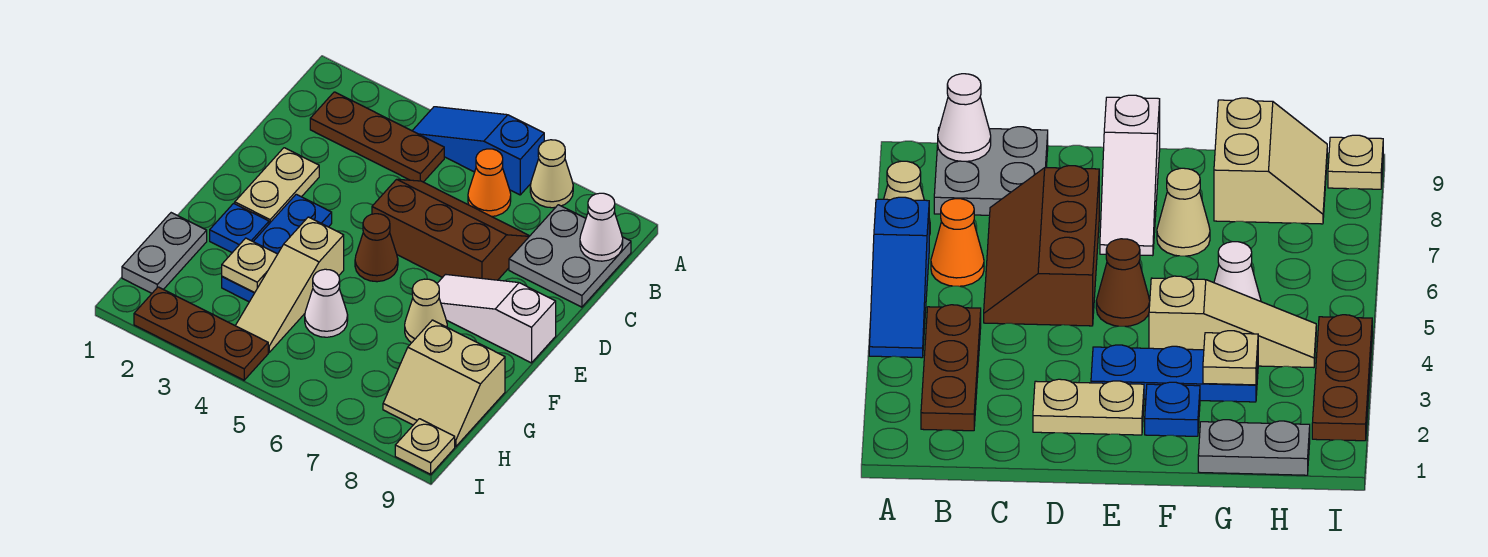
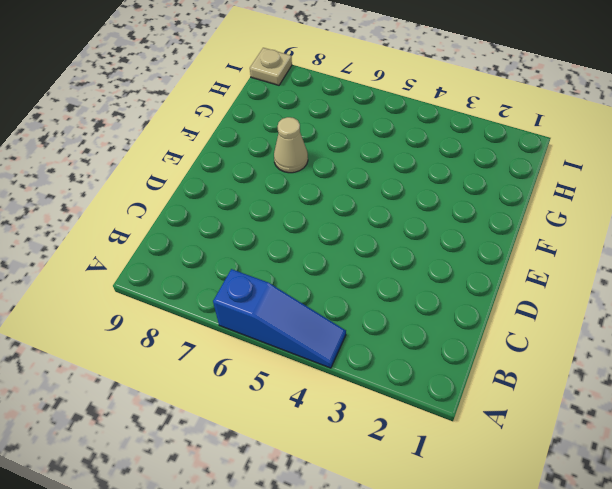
none -> tan cone A7 level 1
none -> brown plate B2:B4 level 1
none -> orange cone B6 level 1

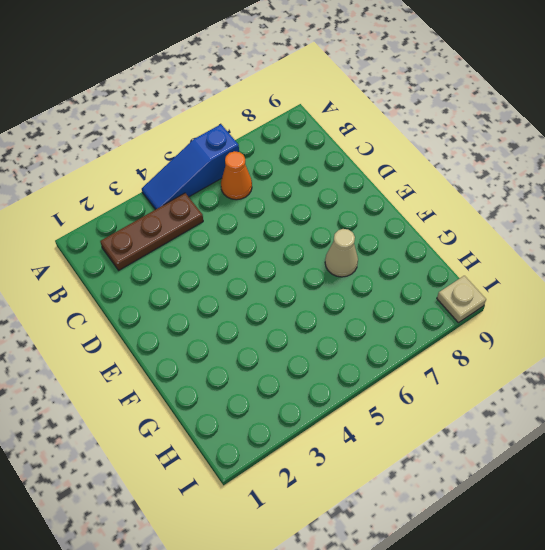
none -> tan cone A7 level 1
none -> grey plate B8:C9 level 1
none -> brown slope C5:D7 level 1 top D

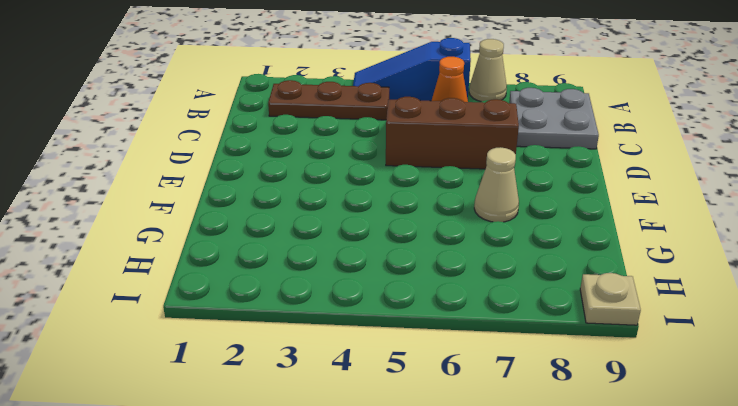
none -> tan plate D2:E2 level 1
none -> blue plate E3:G3 level 1
none -> brown cone E5 level 1

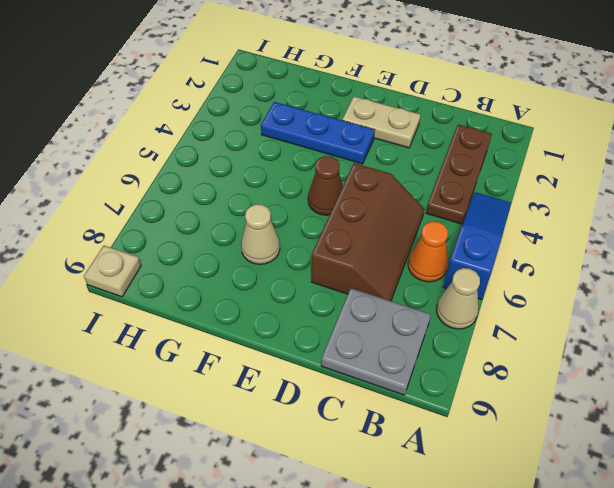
none -> white slope E7:E9 level 1 top 9
none -> blue plate F2 level 1
none -> tan slope F4:H4 level 1 top F

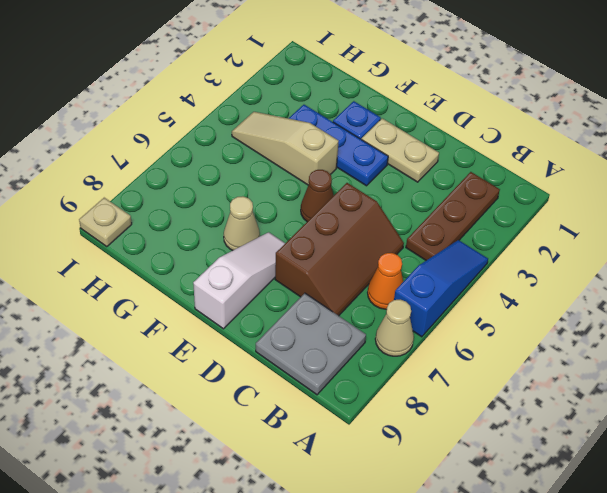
none -> grey plate G1:H1 level 1
none -> white cone G5 level 1
none -> tan slope G8:H9 level 1 top G

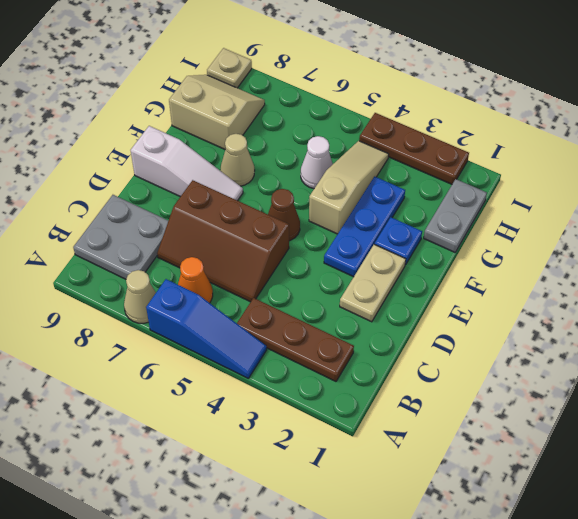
none -> white cone B9 level 2
none -> tan plate G3 level 2

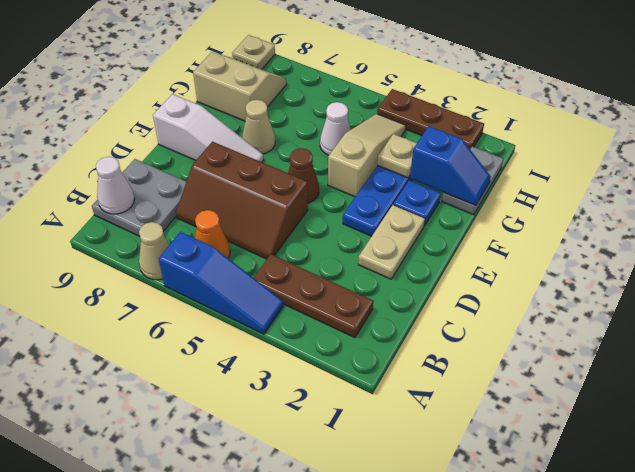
blue slope G1:G2 level 2 top 2 -> none

